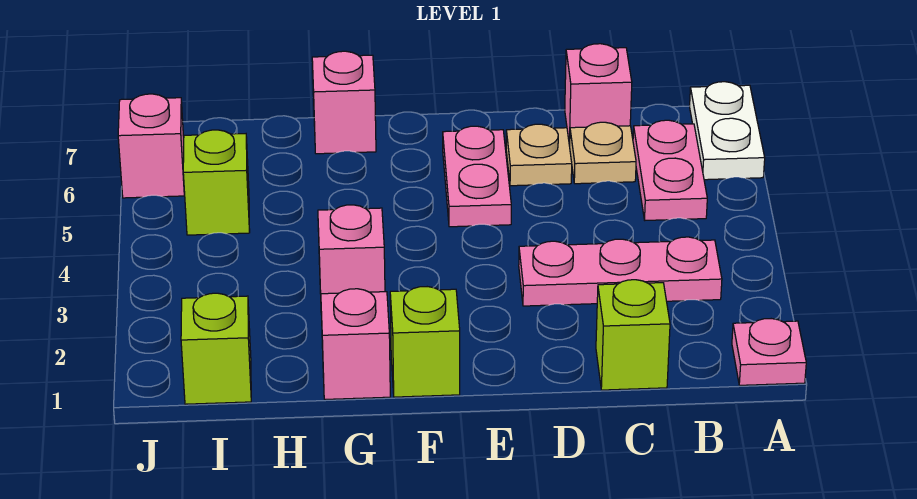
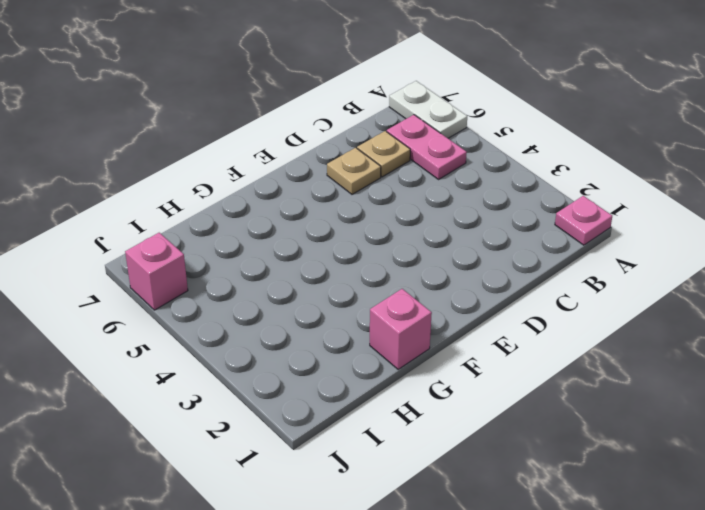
none -> pink plate B3:D3 level 1
none -> lime brick C1 level 1
none -> pink brick C7 level 1

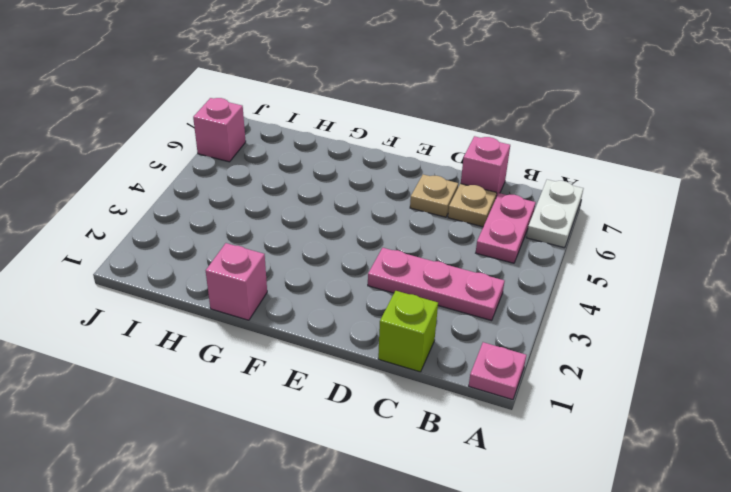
none -> pink plate E5:E6 level 1
none -> lime brick F1 level 1
none -> pink brick G3 level 1

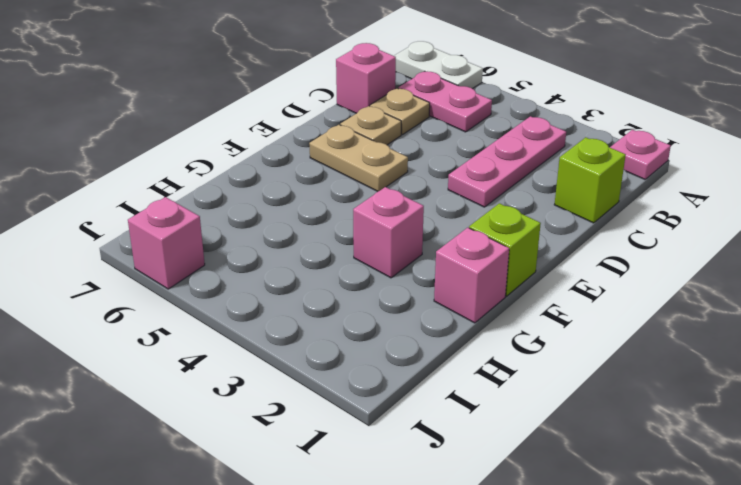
tan plate E5:E6 level 1 -> pink plate E5:E6 level 1
none -> pink brick G7 level 1
none -> lime brick I1 level 1
none -> lime brick I5 level 1

